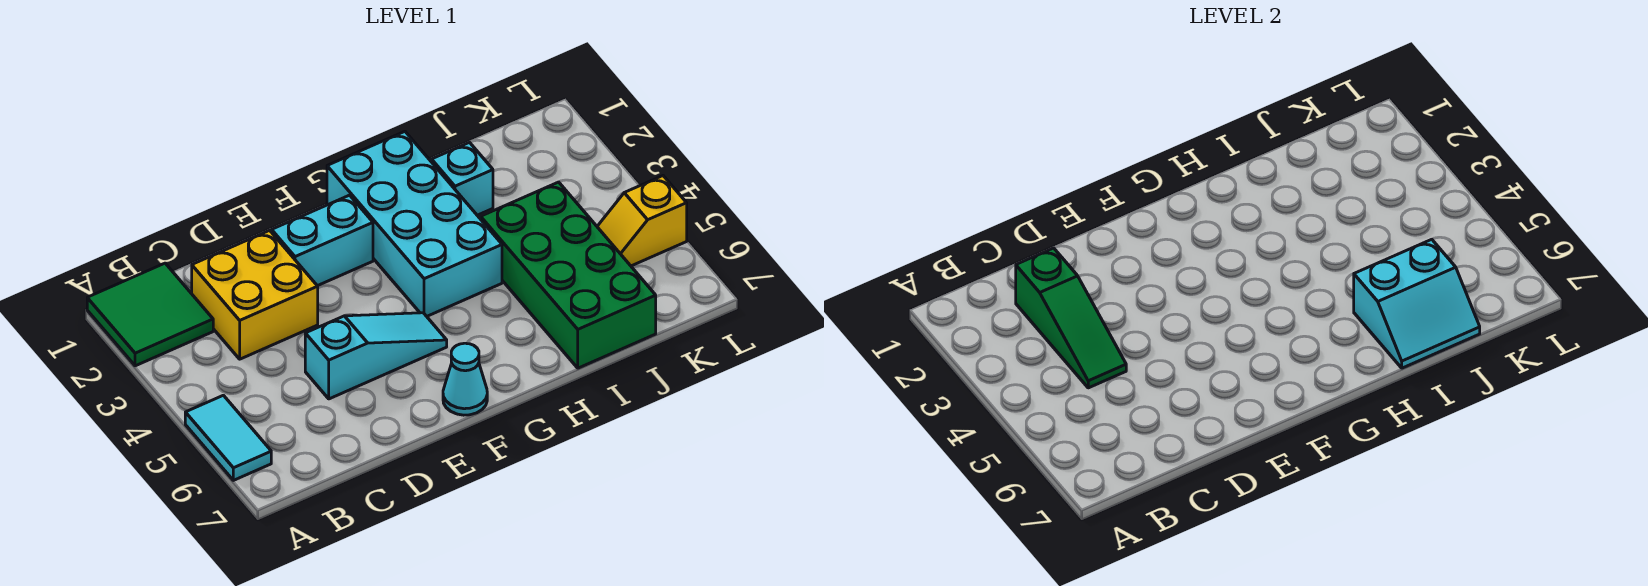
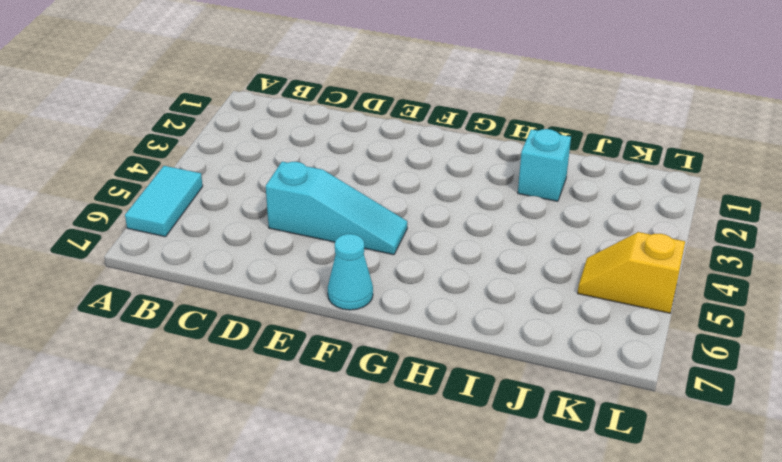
none -> green tile A1:B2 level 1
none -> yellow brick C2:D3 level 1
none -> cyan brick E2:F2 level 1

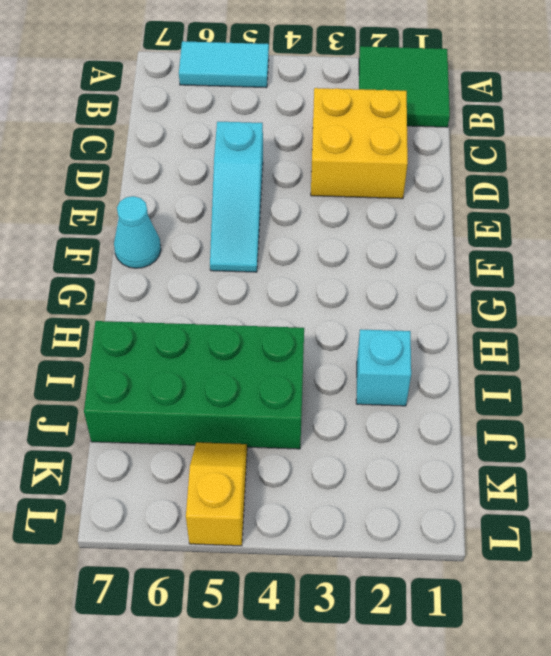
none -> cyan brick E2:F2 level 1
none -> cyan brick G1:H4 level 1
none -> green slope C2:C4 level 2 top 2

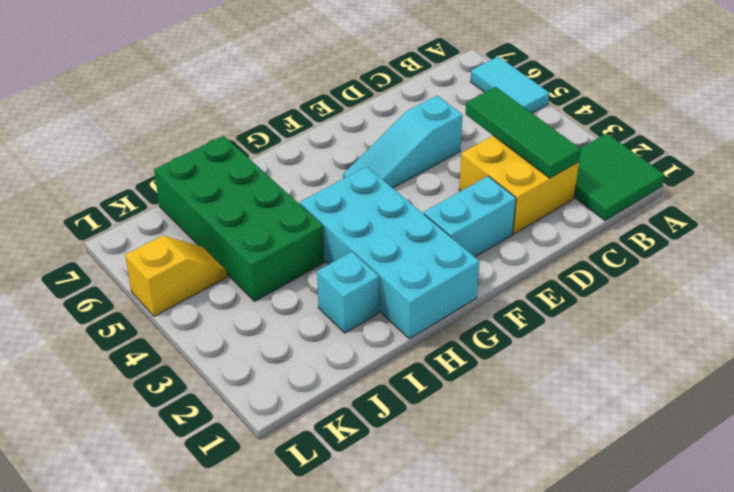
green tile C2:C4 level 2 -> green slope C2:C4 level 2 top 2
none -> cyan cone F7 level 1
none -> cyan slope I6:J7 level 2 top 6

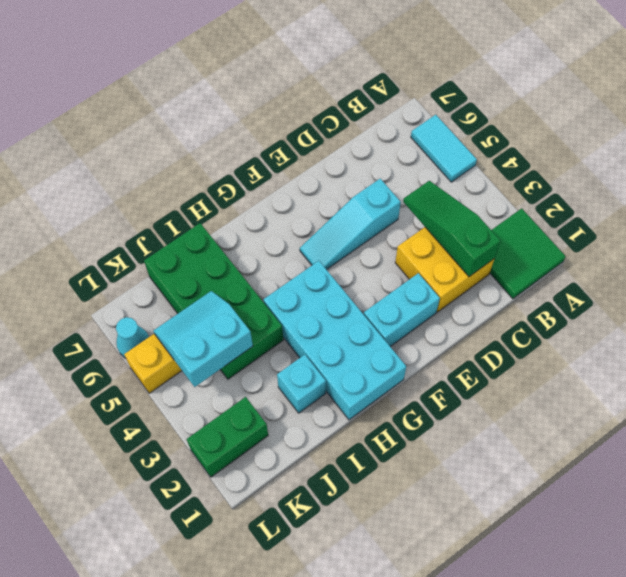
cyan slope J4:K5 level 2 top 4 -> cyan slope I6:J7 level 2 top 6
green brick K2:L2 level 1 -> none
cyan cone L6 level 1 -> cyan cone F7 level 1

